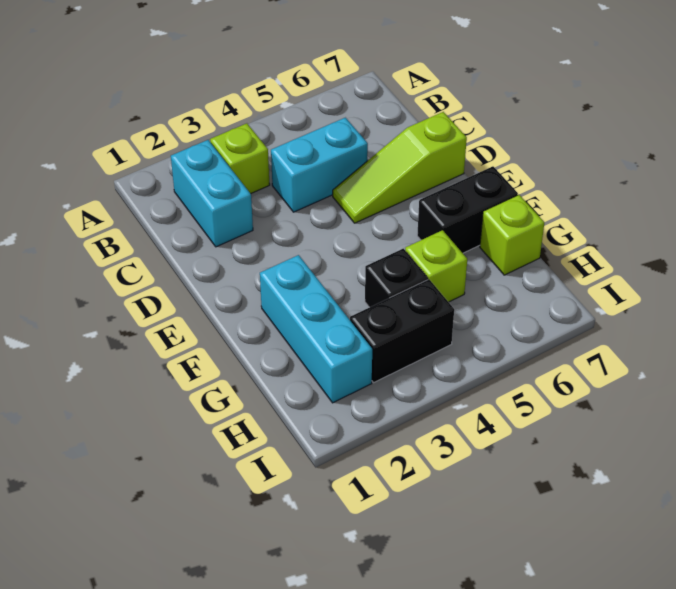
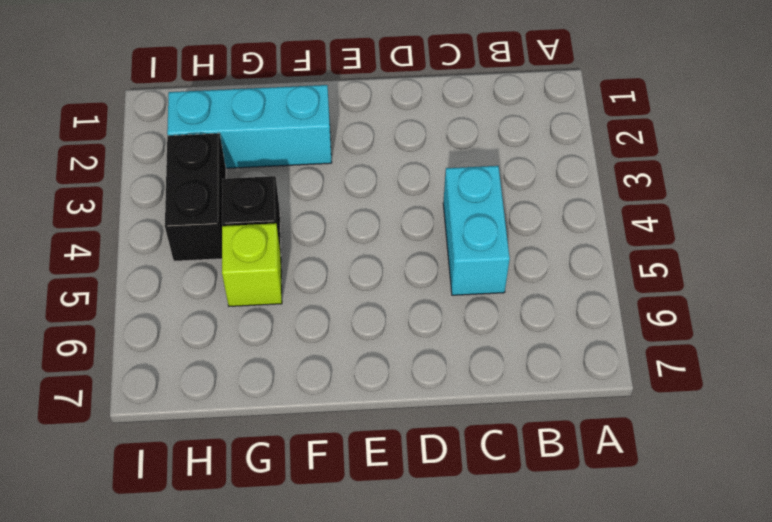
none -> cyan brick B2:C2 level 1
none -> lime brick B3 level 1

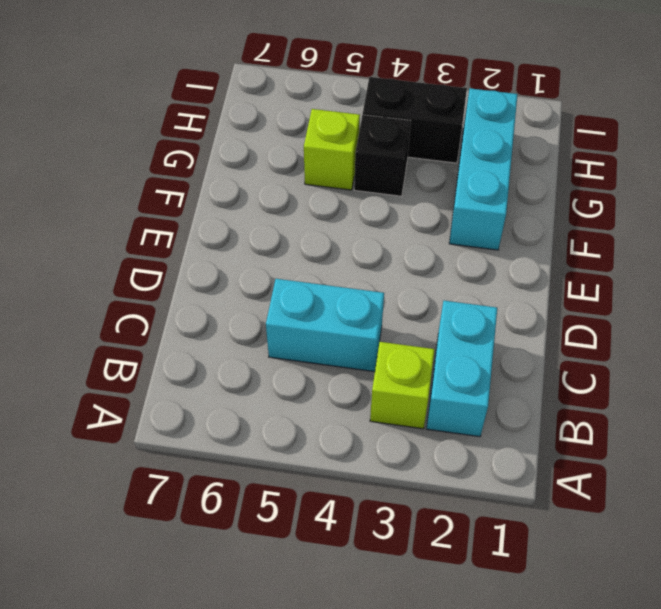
none -> lime slope D5:D7 level 1 top 7
none -> black brick F6:F7 level 1

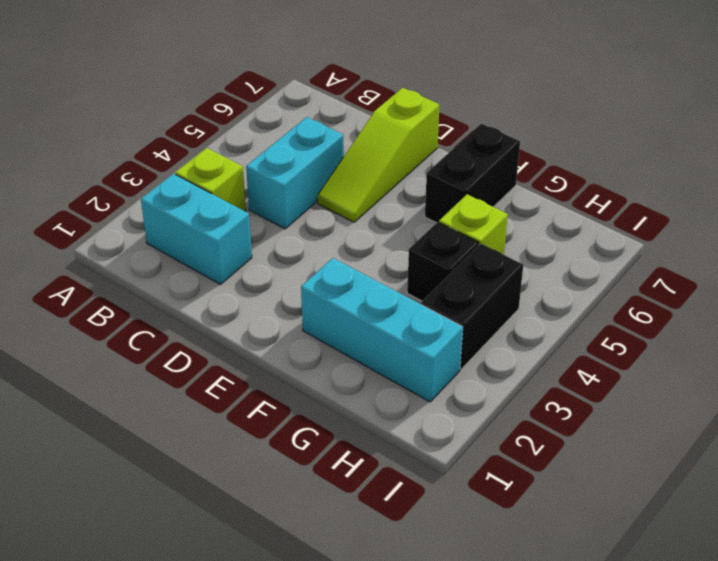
none -> lime brick G7 level 1

